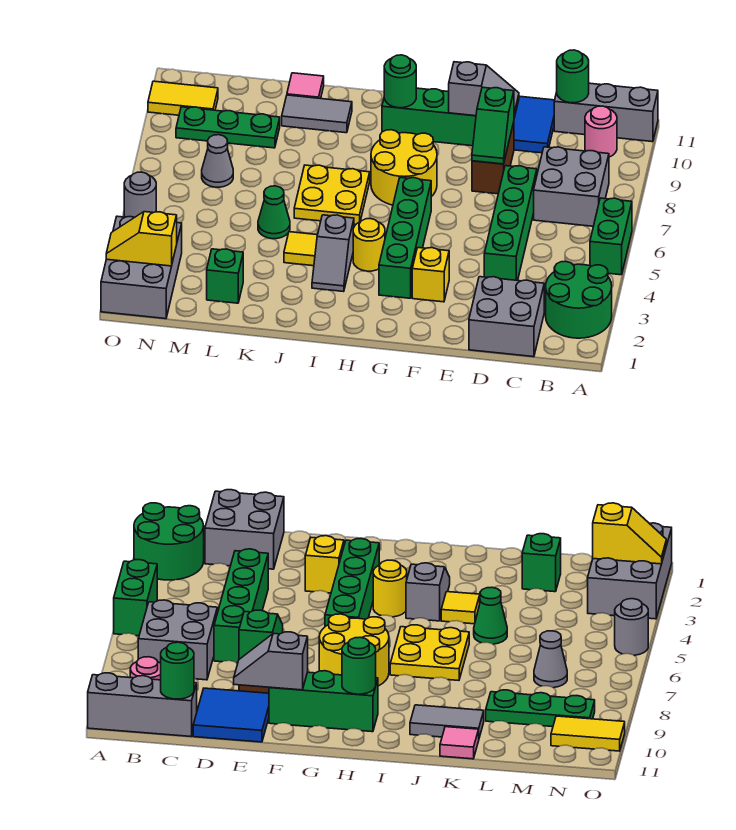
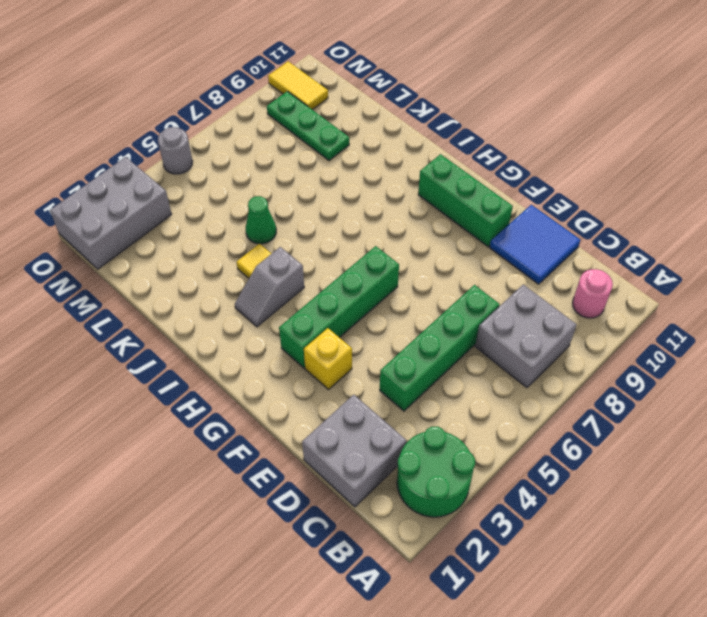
none -> green brick A5:A6 level 1
none -> grey brick A11:C11 level 1
none -> brown brick E8:E9 level 1
none -> yellow round brick G7:H8 level 1

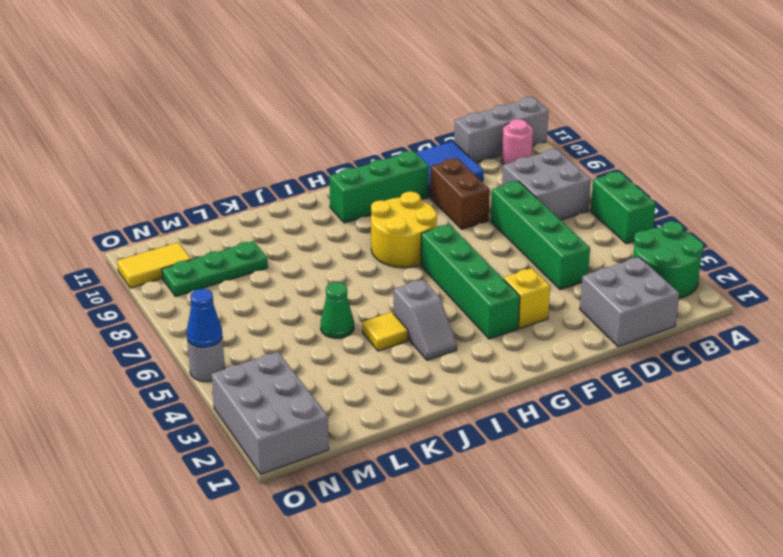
blue cone O5 level 2 -> none
none -> yellow round brick H4 level 1
none -> yellow plate I6:J7 level 1
none -> grey tile J10:K10 level 1
none -> pink tile K11 level 1

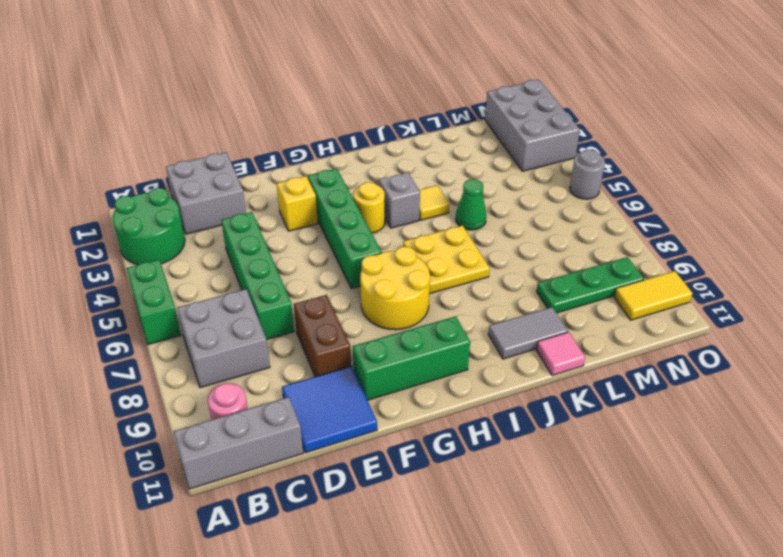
none -> green brick L2 level 1
none -> grey cone M7 level 1
none -> green round brick C11 level 2
none -> green slope E8:E9 level 2 top 9

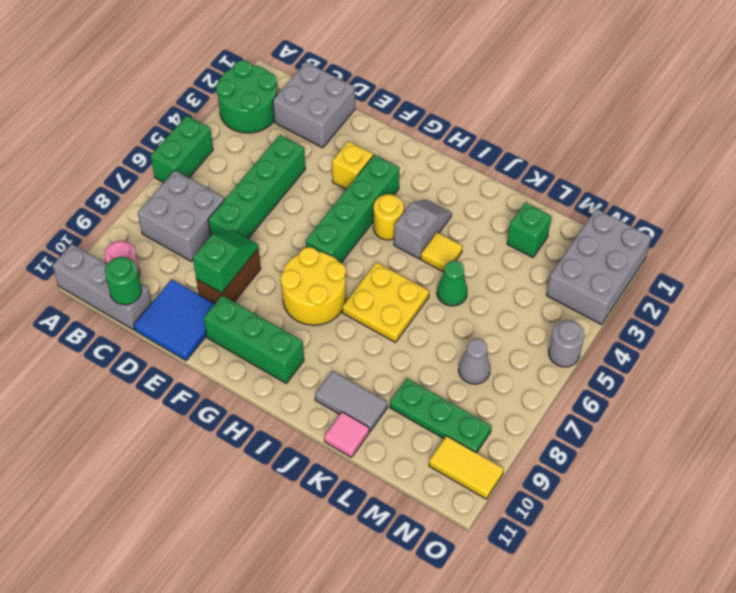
none -> grey slope E10:F10 level 2 top F
none -> green round brick H10 level 2
none -> yellow slope N2:O2 level 2 top N

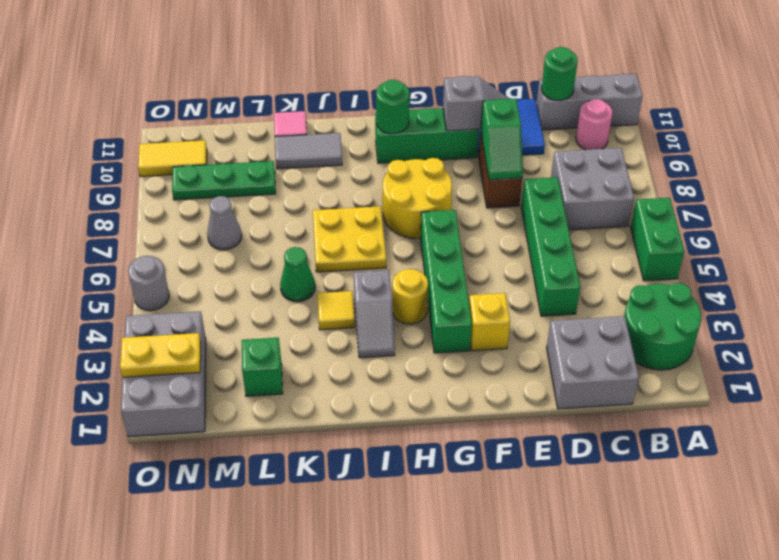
yellow plate N2:O2 level 2 -> yellow slope N2:O2 level 2 top N

